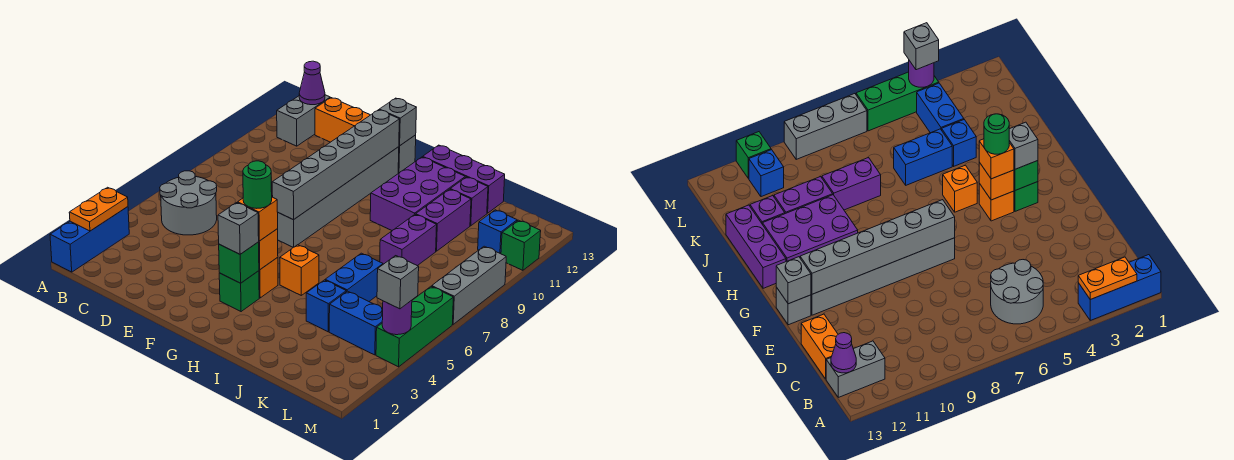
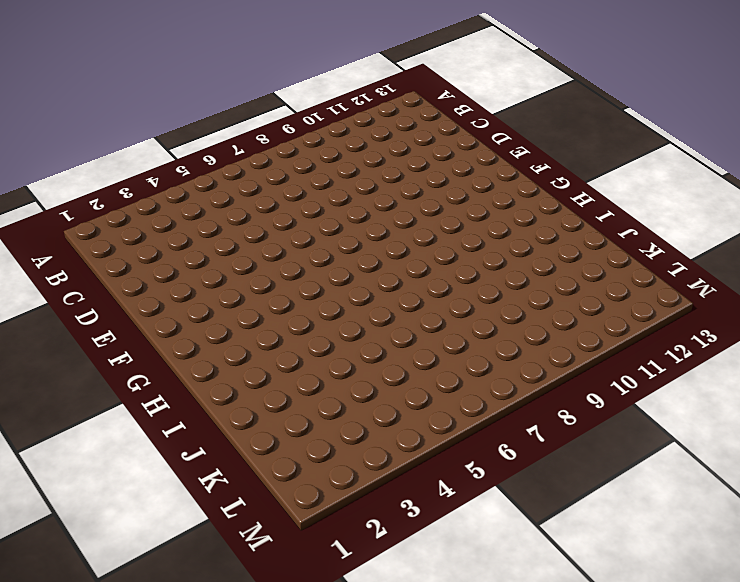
none -> blue brick A1:A3 level 1
none -> grey round brick B5:C6 level 1
none -> grey brick B12:B13 level 1
none -> orange brick C13:D13 level 1

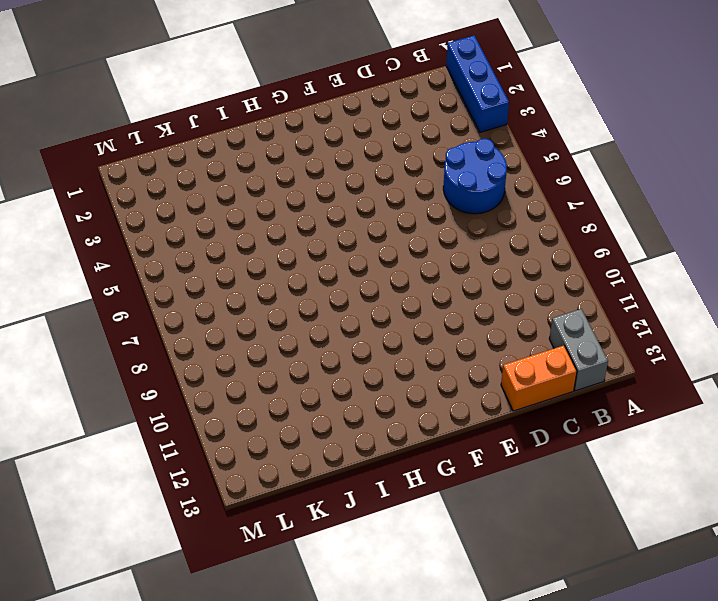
blue round brick B5:C6 level 1 -> grey round brick B5:C6 level 1
none -> grey brick F7:F12 level 1
none -> grey brick F13 level 1
none -> green brick G3 level 1
none -> orange brick G4 level 1

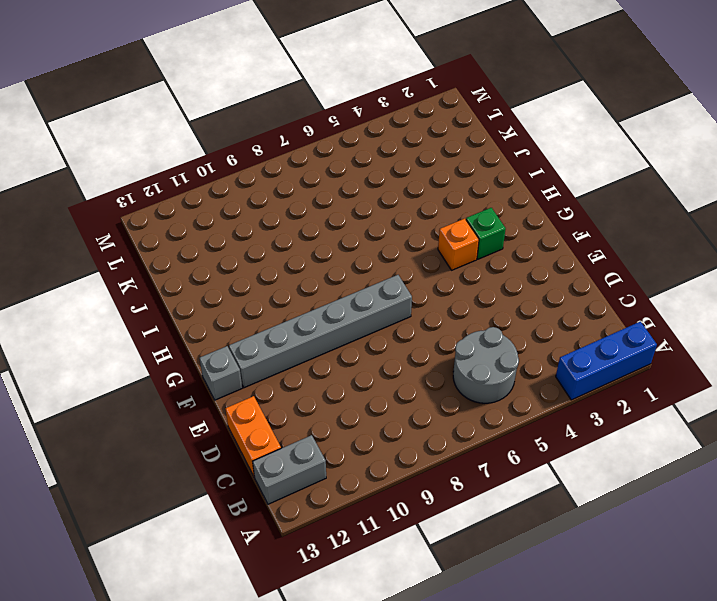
none -> orange brick H5 level 1
none -> purple brick H10:I12 level 1
none -> purple brick H13:J13 level 1
none -> blue brick J4 level 1

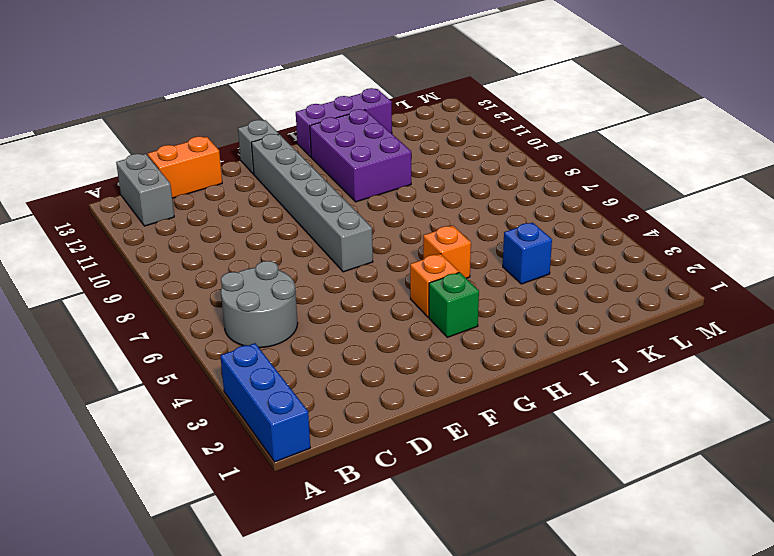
none -> blue brick J5:J6 level 1
none -> purple brick J8:J9 level 1
none -> purple brick J10:J11 level 1
none -> purple brick J12 level 1

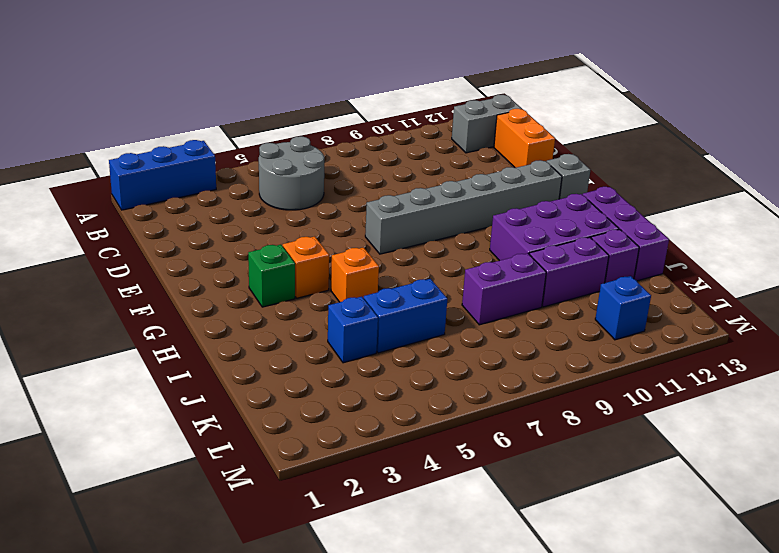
none -> blue brick K4:L4 level 1
none -> green brick M4:M6 level 1
none -> grey brick M7:M9 level 1
none -> green brick M11 level 1

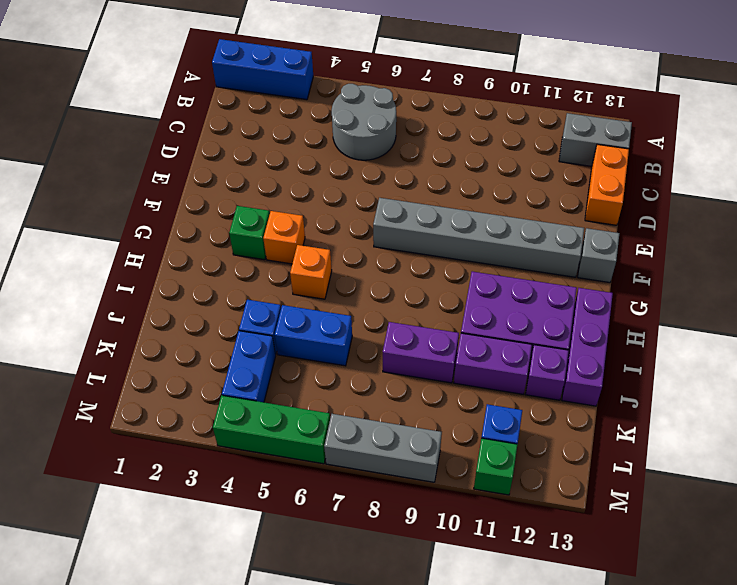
none -> orange plate A2:A3 level 2
none -> purple cone B13 level 2
none -> grey brick F7:F12 level 2
none -> grey brick F13 level 2

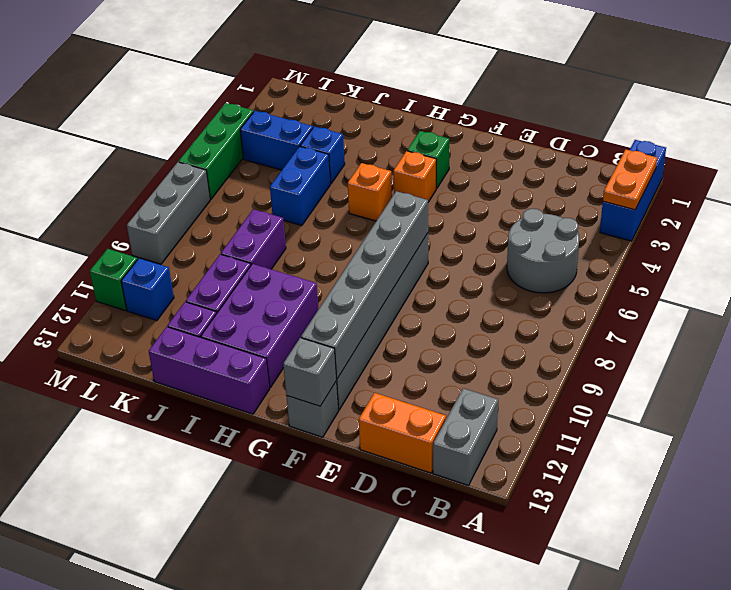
none -> purple cone B13 level 2
none -> green brick G3 level 2
none -> orange brick G4 level 2
none -> purple round brick M4 level 2

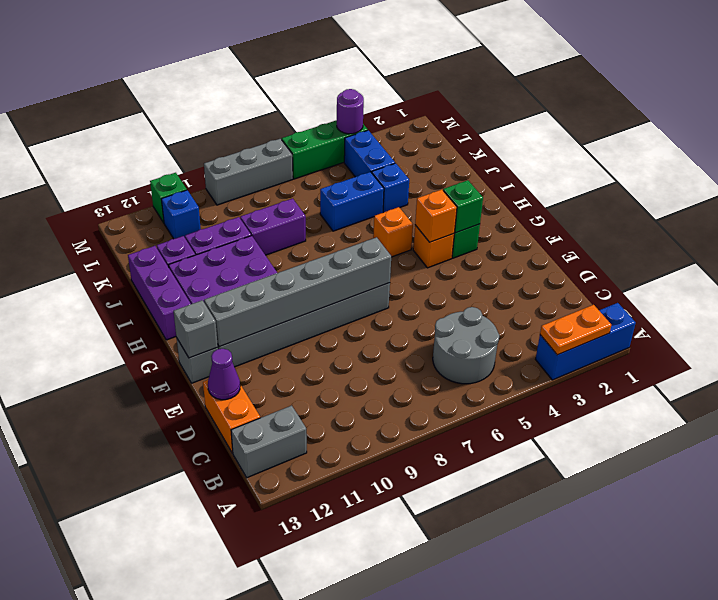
purple cone D13 level 2 -> purple cone B13 level 2
none -> grey brick G3 level 3
none -> orange brick G4 level 3
none -> grey brick M4 level 3
none -> green round brick G4 level 4

